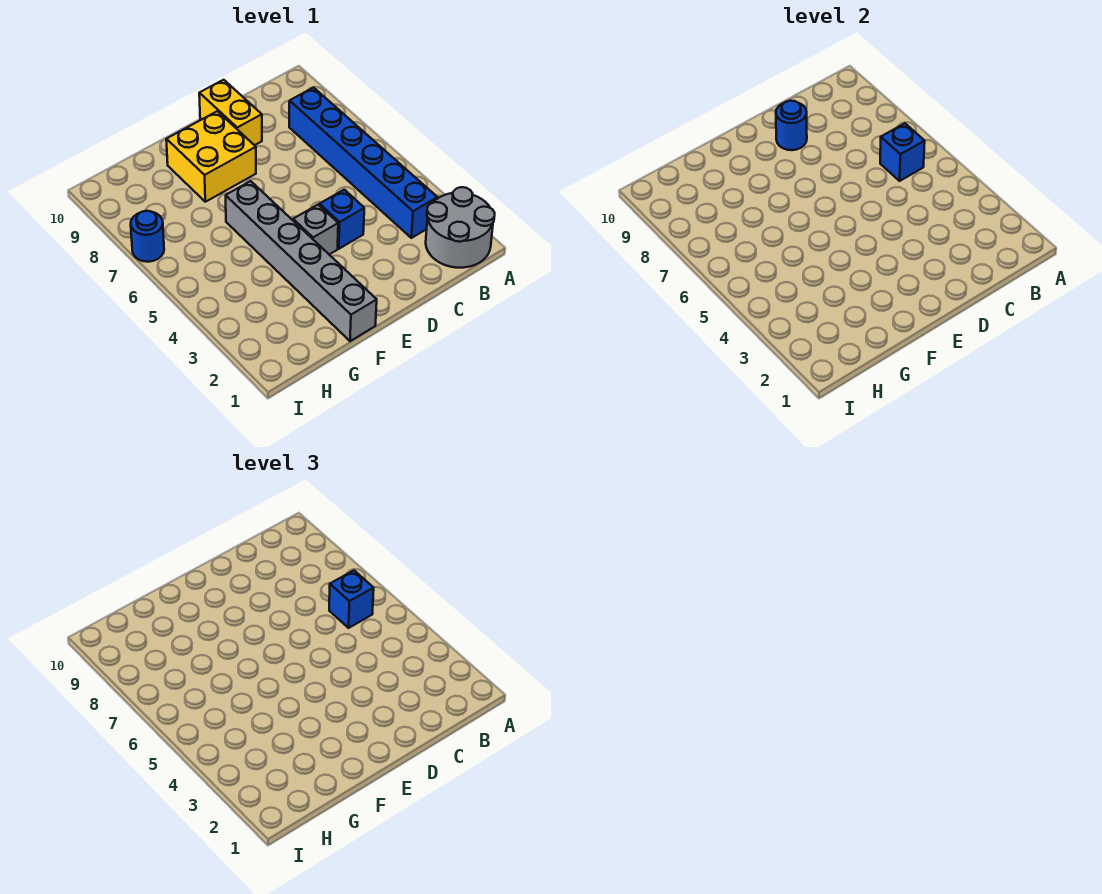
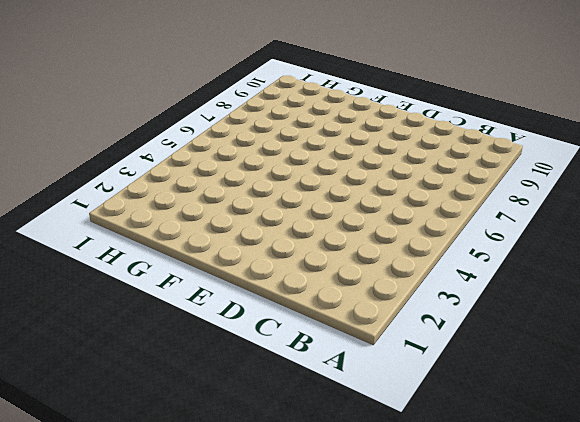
none -> grey round brick A1:B2 level 1
none -> blue brick B3:B8 level 1

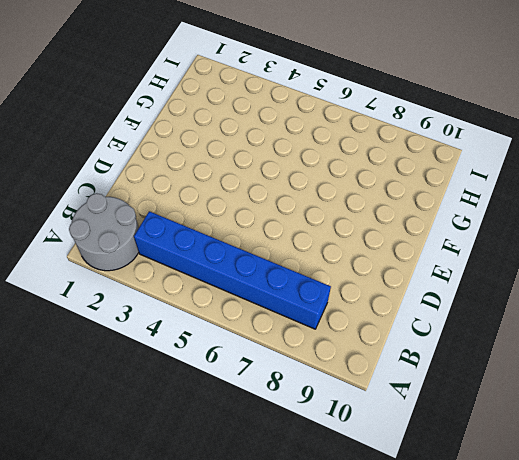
none -> blue brick D4 level 1
none -> yellow brick D9:D10 level 1

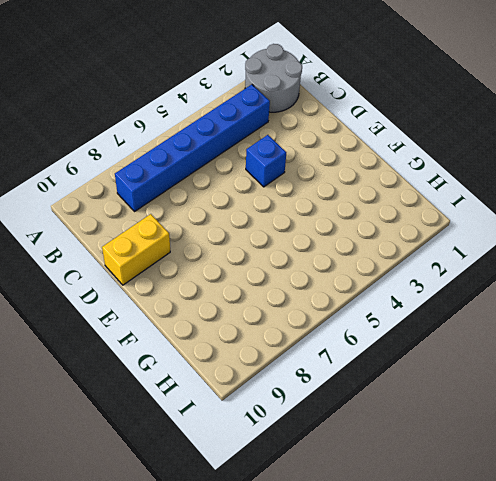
none -> grey brick E4 level 1
none -> yellow brick E8:F9 level 1

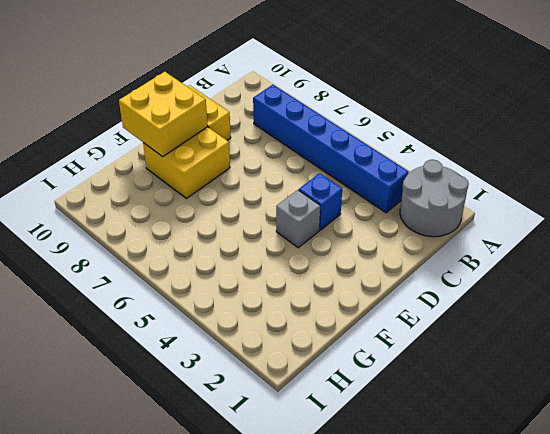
yellow brick E9:F10 level 2 -> none
none -> grey brick F1:F6 level 1
none -> blue round brick I7 level 1

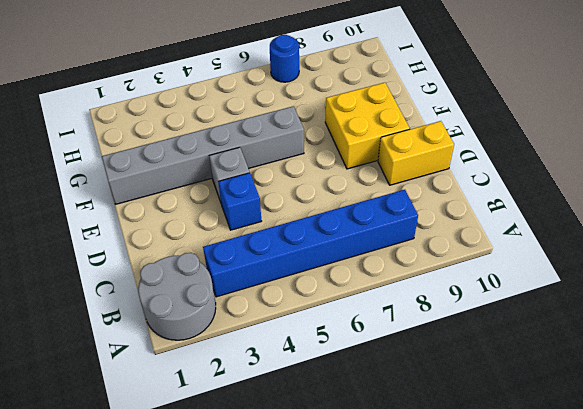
none -> blue brick B6 level 2
none -> blue round brick D9 level 2

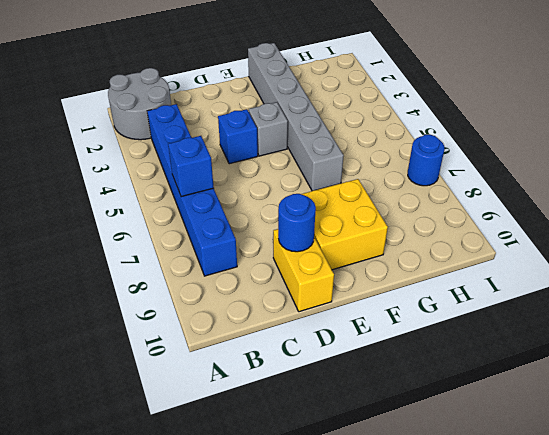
none -> blue brick B6 level 3

